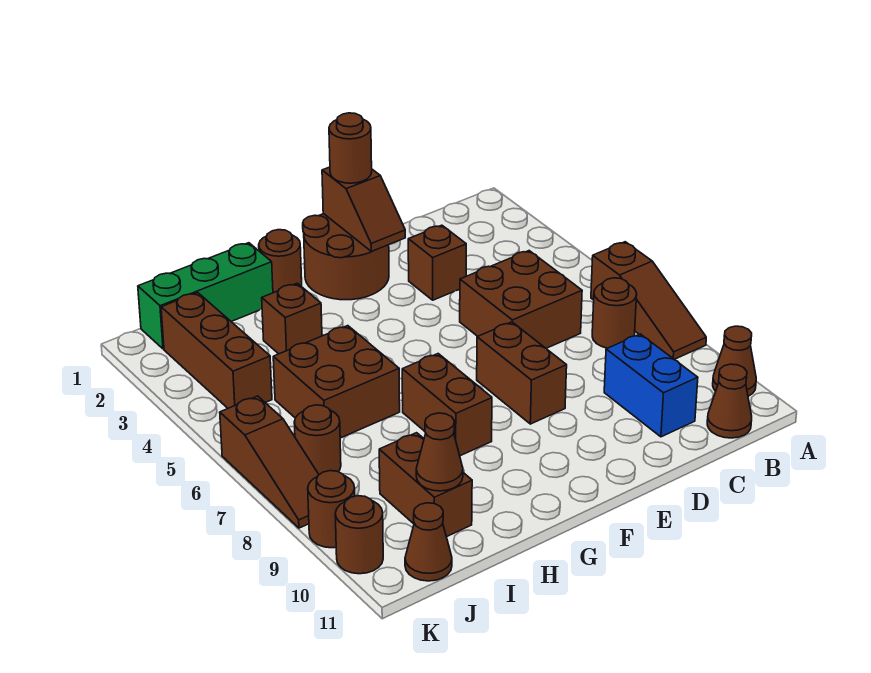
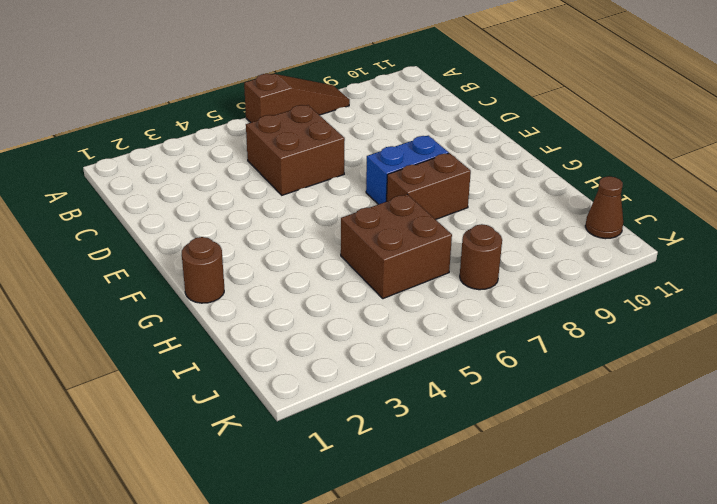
blue brick F7:F8 level 1 -> blue brick C9:C10 level 1
none -> brown cone A10 level 1
none -> brown round brick B7 level 1
none -> brown cone B11 level 1

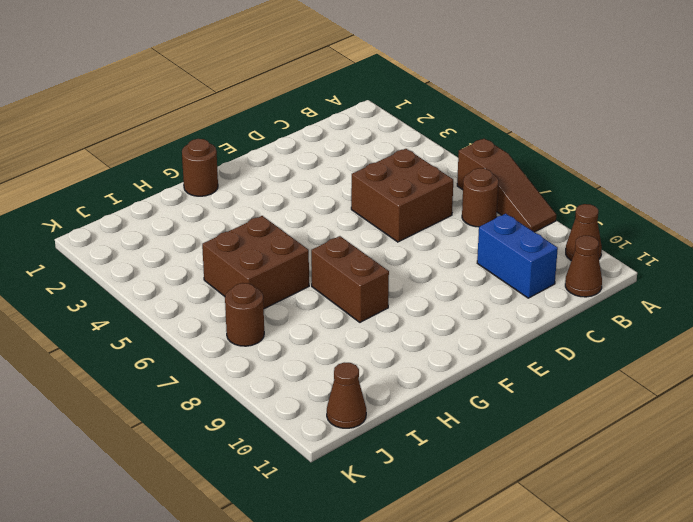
none -> brown brick D3 level 1
none -> brown round brick E1:F2 level 1
none -> brown brick E7:E8 level 1

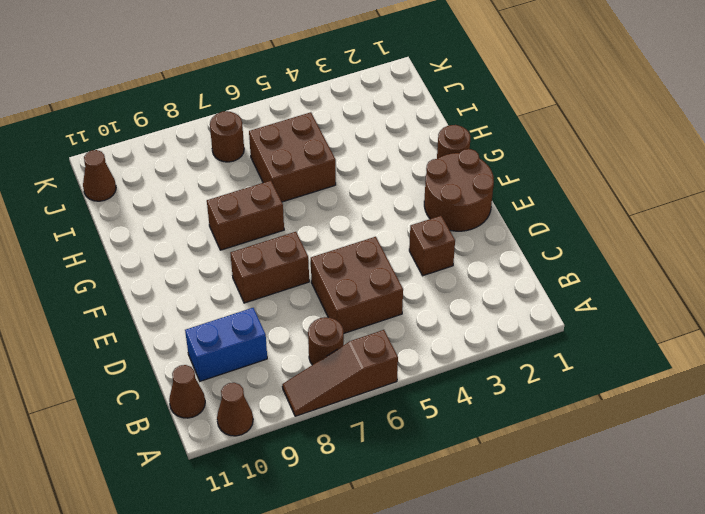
none -> green brick H1:J1 level 1
none -> brown brick H3 level 1
none -> brown brick I9:I10 level 1

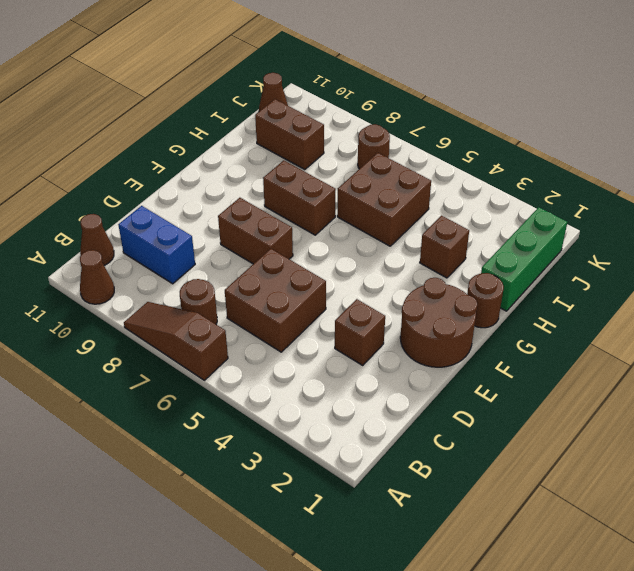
none -> brown brick J2:J4 level 1
none -> brown slope K6:K8 level 1 top 6
none -> brown round brick K9 level 1

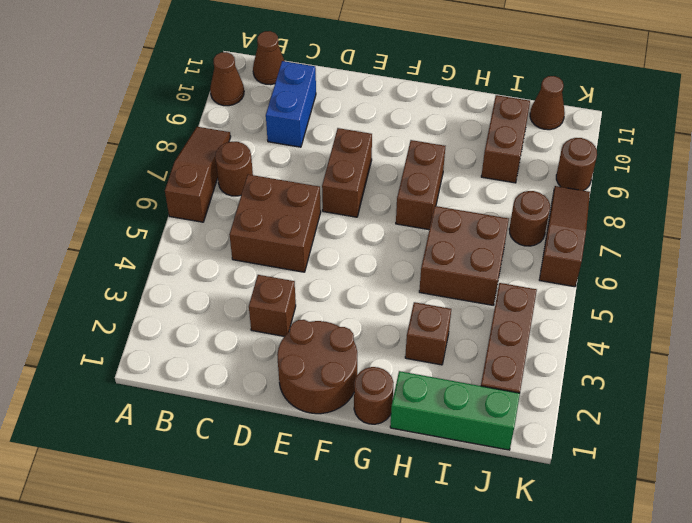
none -> brown round brick K10 level 1
none -> brown slope E1:E2 level 2 top 1
none -> brown cone I10 level 2

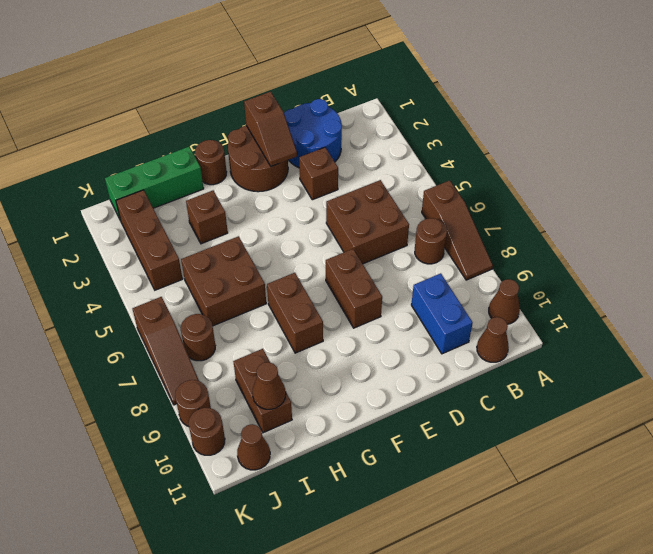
blue round brick C1:D2 level 1 -> none
none -> brown round brick E1 level 3

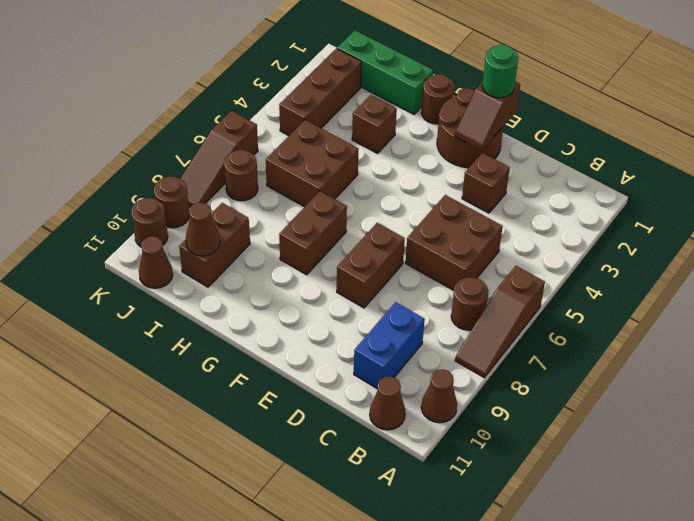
green round brick E1 level 3 -> brown round brick E1 level 3

